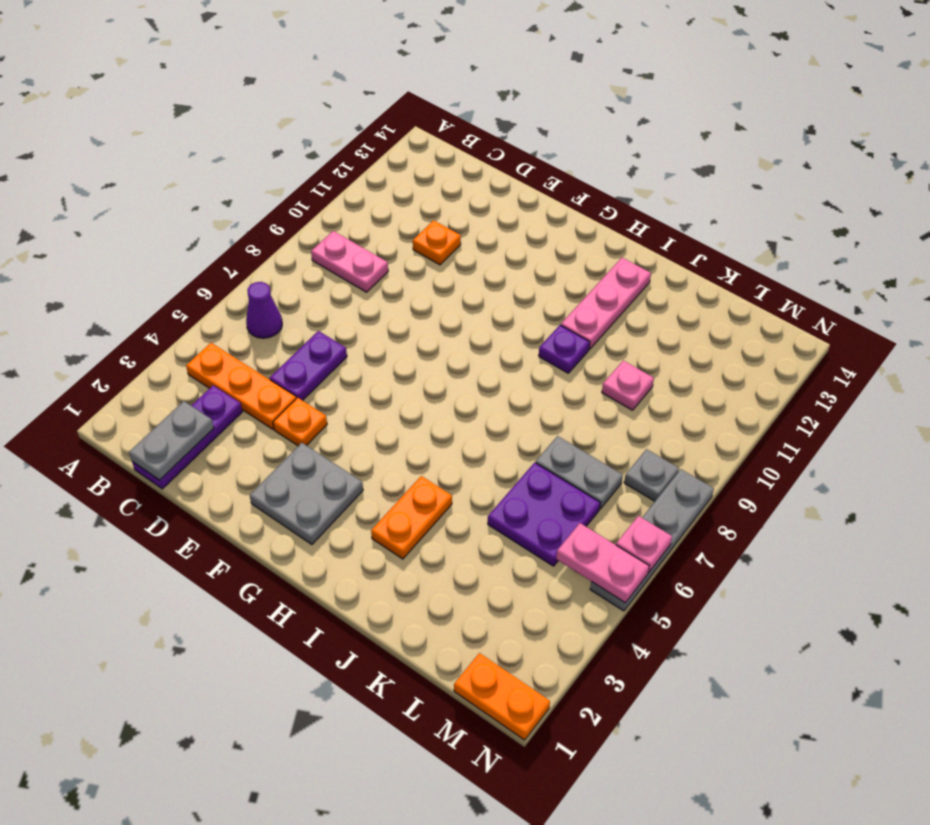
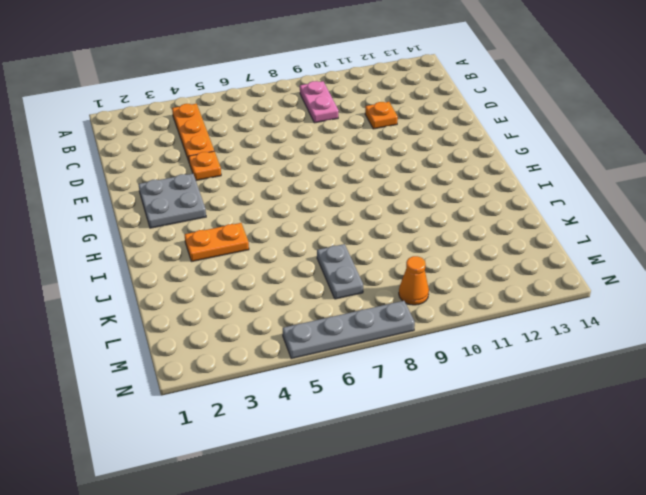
orange cone M9 level 1 -> none
none -> purple cone B6 level 1
none -> purple plate C1:C3 level 1
none -> purple plate D5:D6 level 1

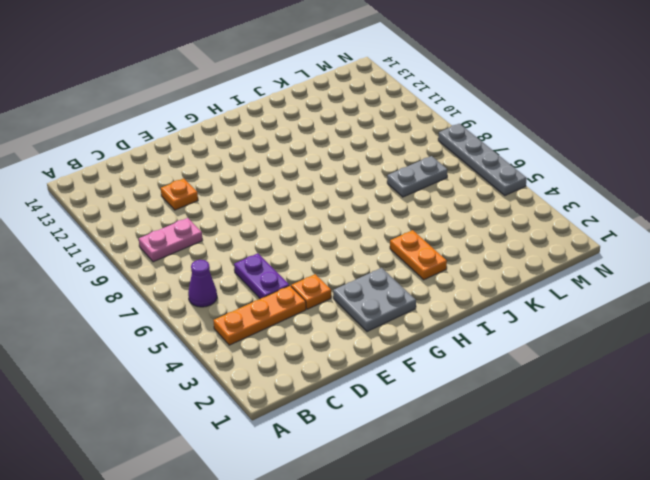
none -> purple plate C1:C3 level 1
none -> purple plate I10 level 1
none -> pink plate I11:I13 level 1

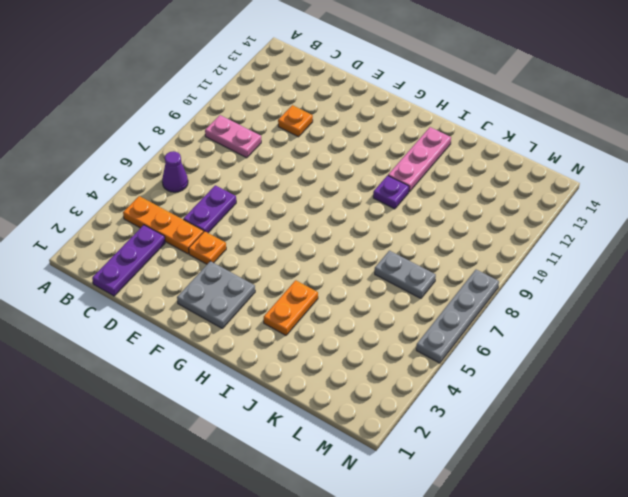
none -> purple plate K5:L6 level 1
none -> pink plate K10 level 1
none -> orange plate M1:N1 level 1

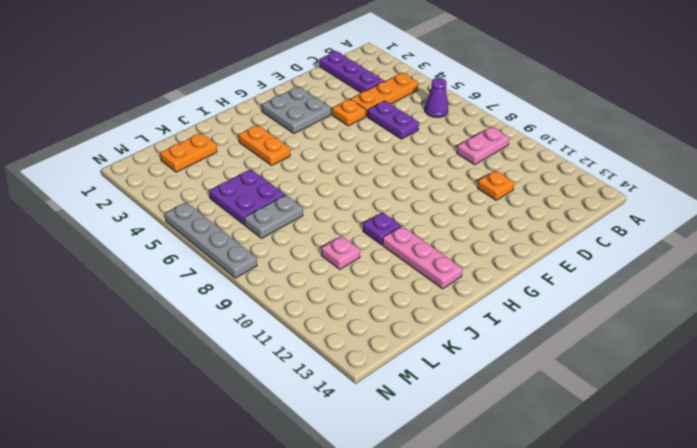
orange plate K2:L2 level 1 -> orange plate M1:N1 level 1
none -> grey plate M8 level 1
none -> grey plate C1:C2 level 2
none -> pink plate M5:N5 level 2

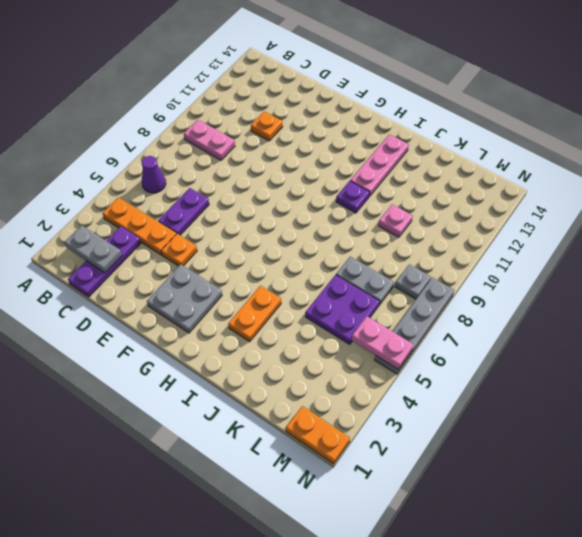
grey plate B2:C2 level 2 -> grey plate C1:C2 level 2
none -> pink plate N6 level 2

